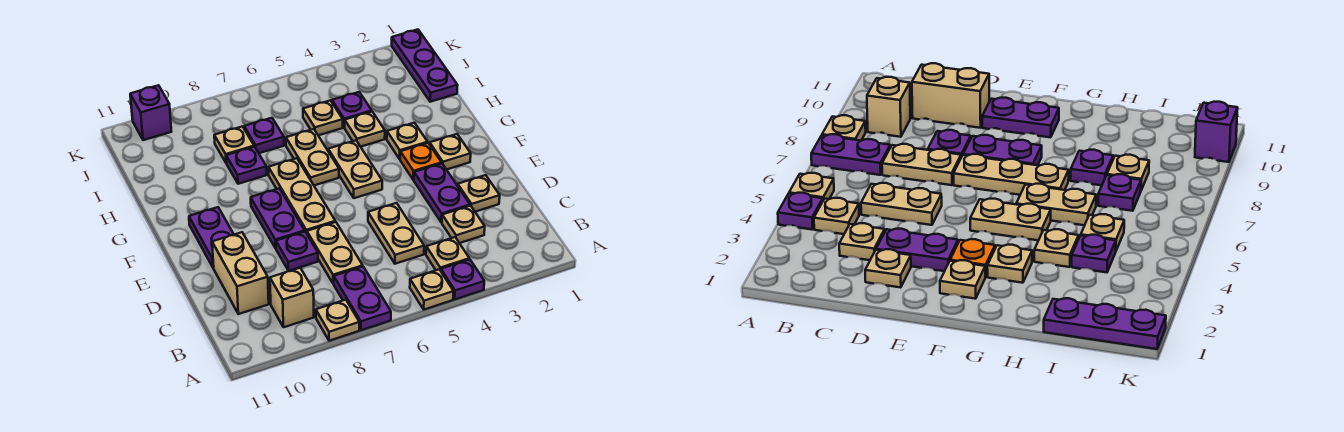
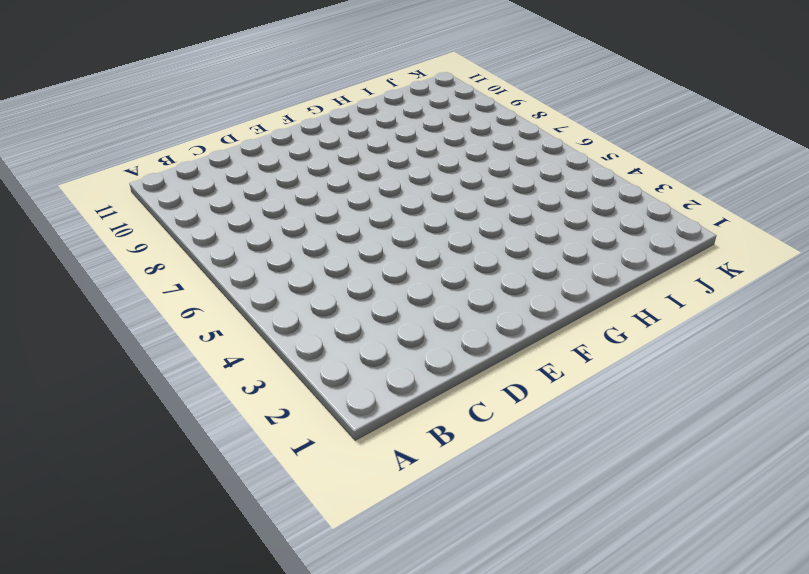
none -> purple plate A4 level 1
none -> tan plate A5 level 1
none -> purple plate A7:B7 level 1

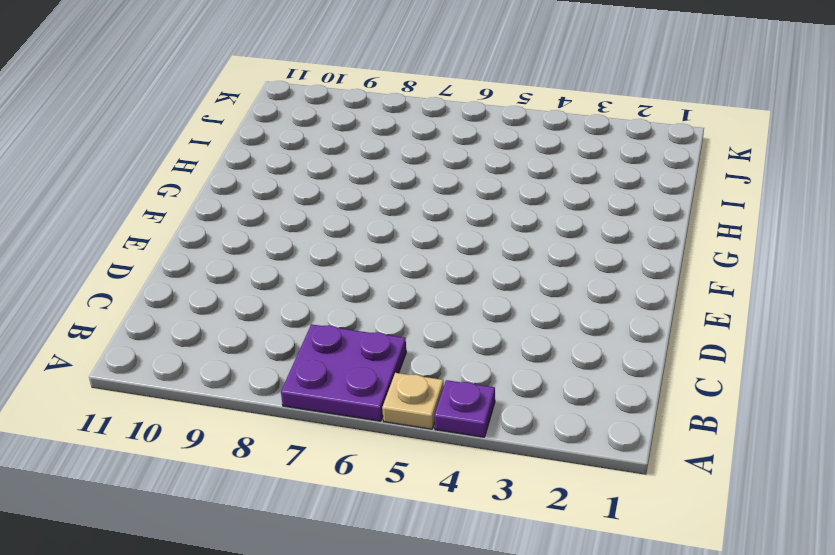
purple plate A6:B7 level 1 -> purple plate A7:B7 level 1
none -> tan plate A8 level 1
none -> tan plate B4 level 1
none -> tan brick B9 level 1

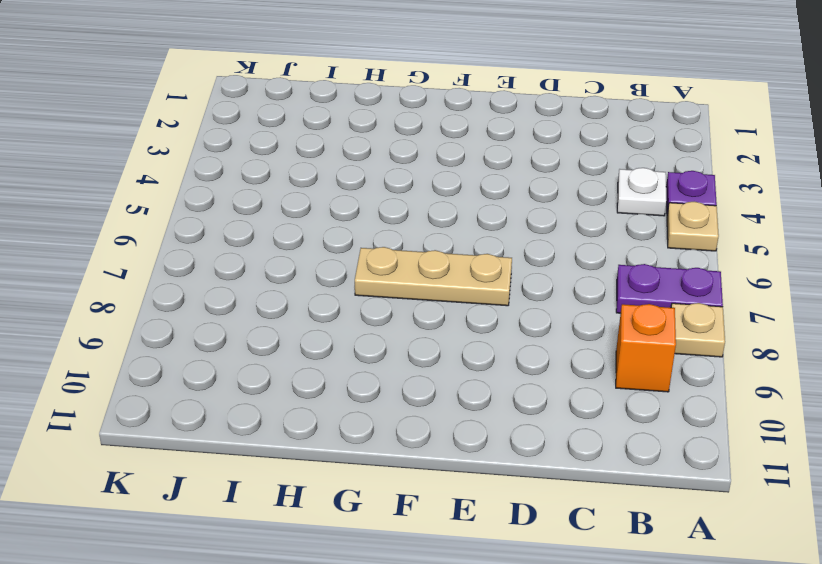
white plate B4 level 1 -> tan plate B4 level 1
orange brick B9 level 1 -> tan brick B9 level 1
none -> tan plate C3 level 1
none -> tan plate C5:D5 level 1
none -> tan plate C7:D7 level 1

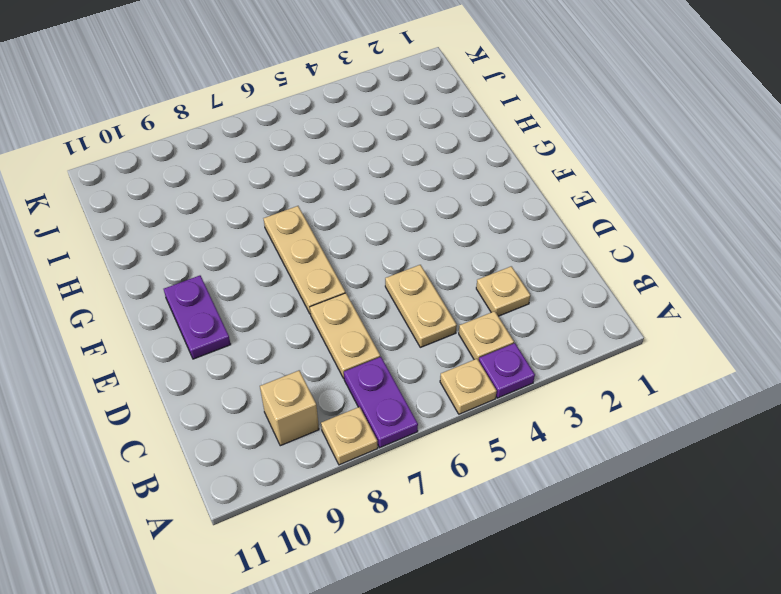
none -> tan brick C10:D10 level 1
none -> tan plate D2 level 1
none -> purple plate D3:E3 level 1

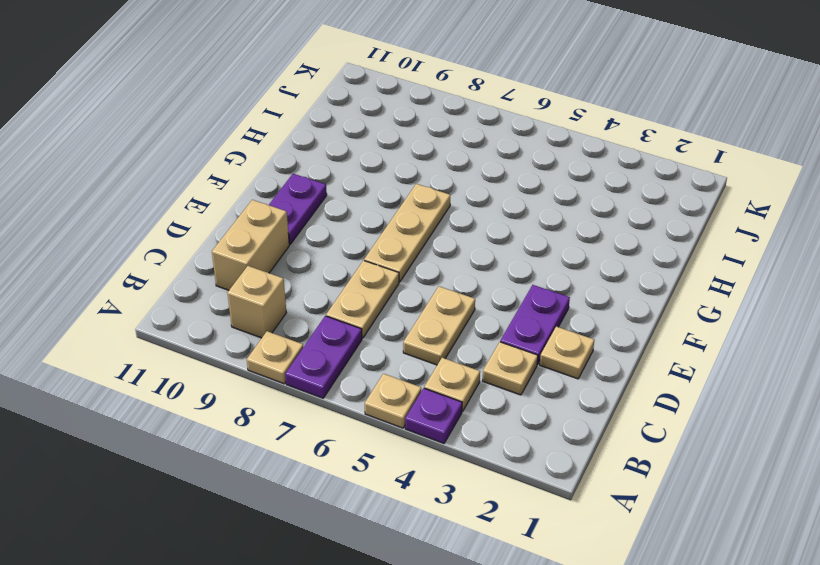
none -> purple plate D8 level 1
none -> purple plate E8:F8 level 1
none -> tan plate F2 level 1

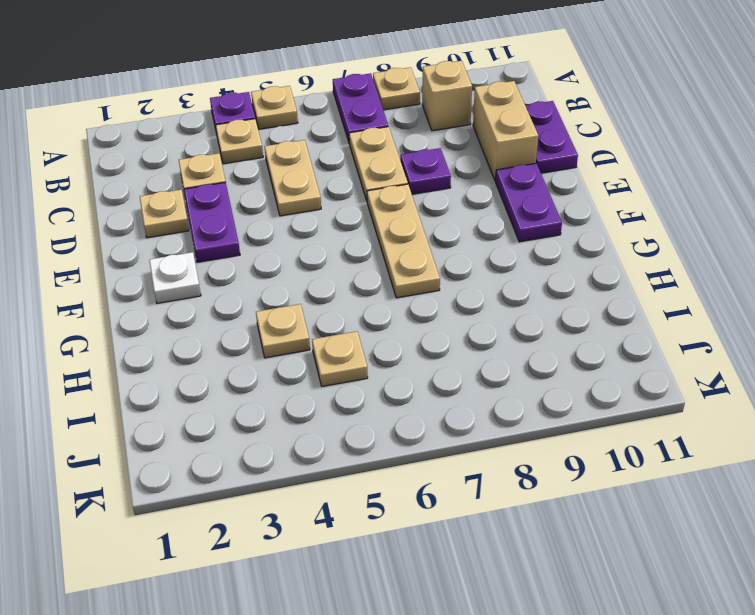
purple plate C11:D11 level 1 -> purple plate E8:F8 level 1
white plate F2 level 1 -> tan plate F2 level 1
none -> orange plate F3 level 1
none -> tan plate F5:G5 level 1
none -> tan plate G3 level 1

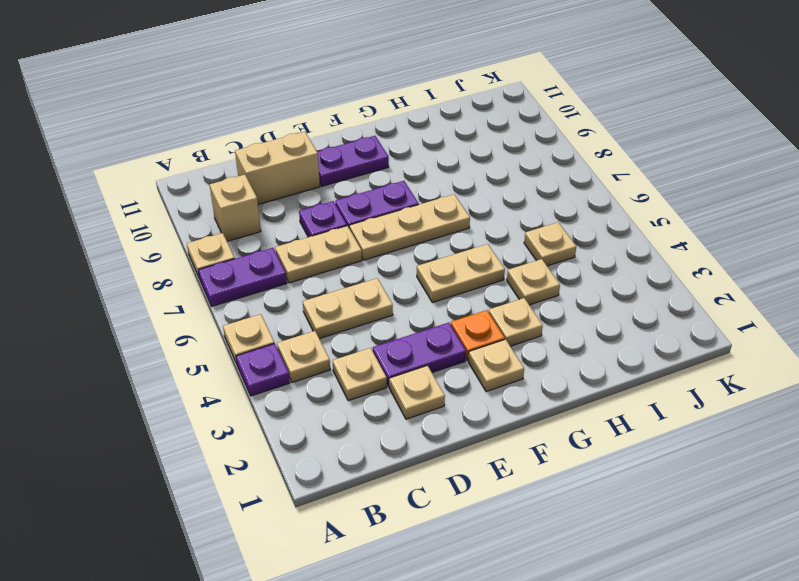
none -> tan plate G6:H6 level 1
none -> purple plate H8 level 1
none -> purple plate I1:K1 level 1

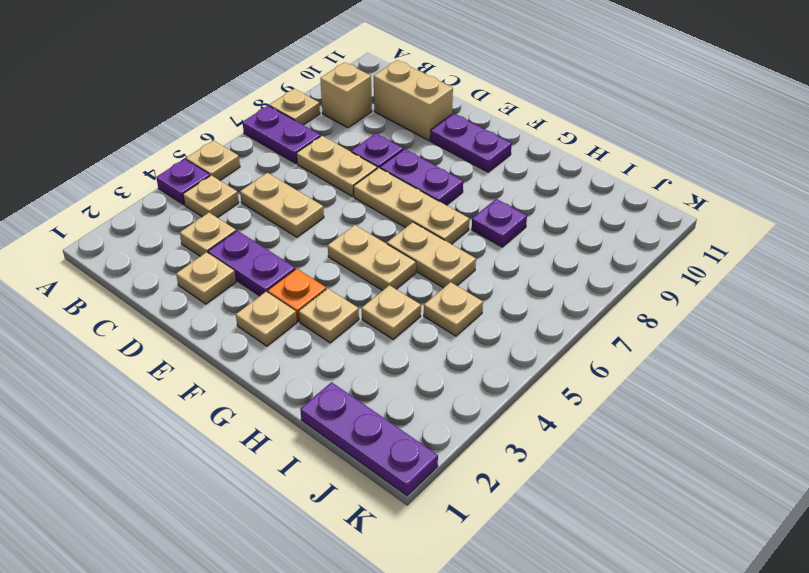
none -> purple plate I4 level 1
none -> purple plate I7 level 1
none -> tan plate I8 level 1

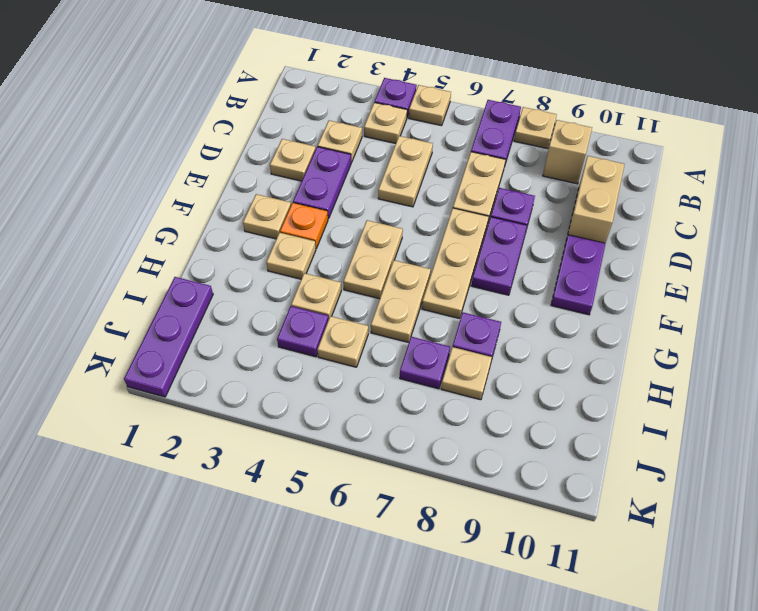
none -> purple brick K10 level 1

